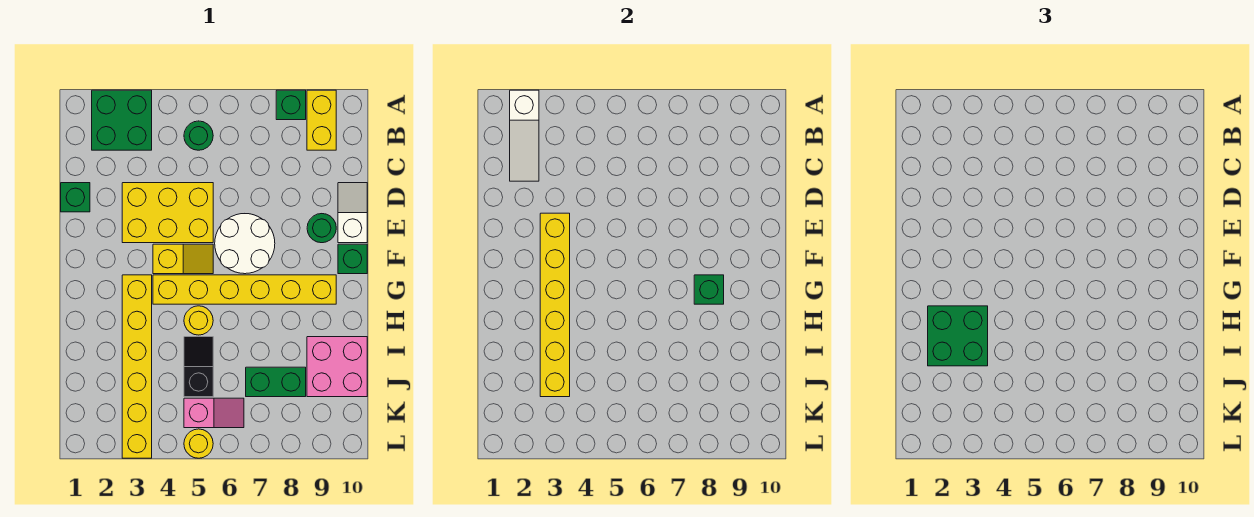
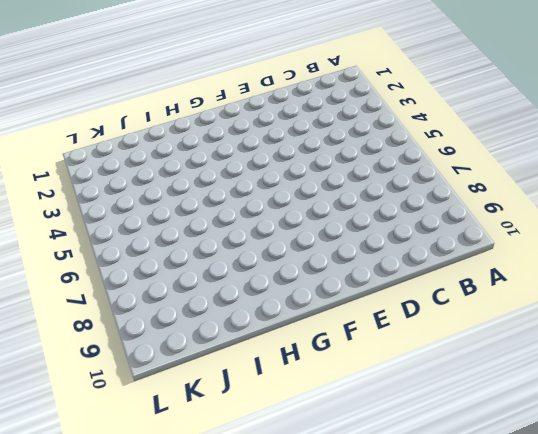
none -> green brick A2:B3 level 1
none -> green brick A8 level 1
none -> yellow brick A9:B9 level 1

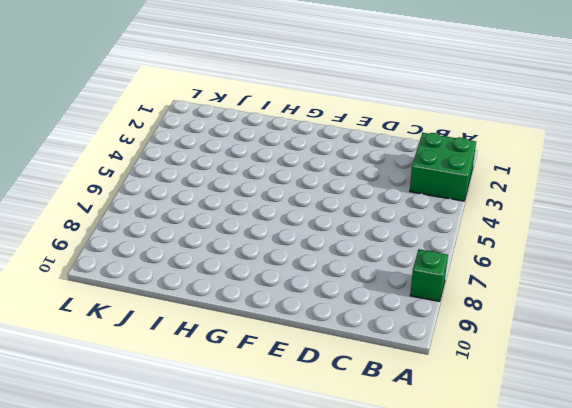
none -> yellow brick A9:B9 level 1
none -> green round brick B5 level 1
none -> green brick D1 level 1

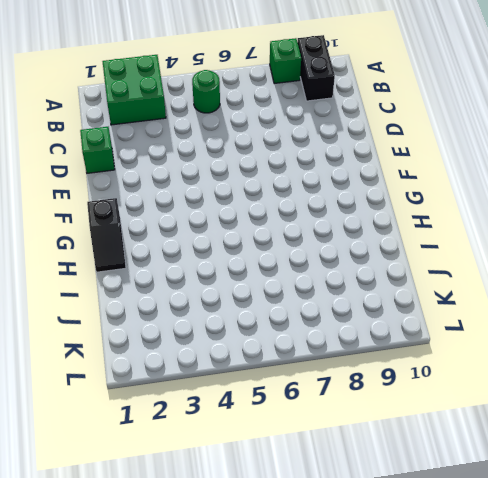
black brick A9:B9 level 1 -> yellow brick A9:B9 level 1
black slope G1:H1 level 1 top G -> black slope I5:J5 level 1 top J
none -> yellow brick D3:E5 level 1
none -> white slope D10:E10 level 1 top E
none -> white round brick E6:F7 level 1

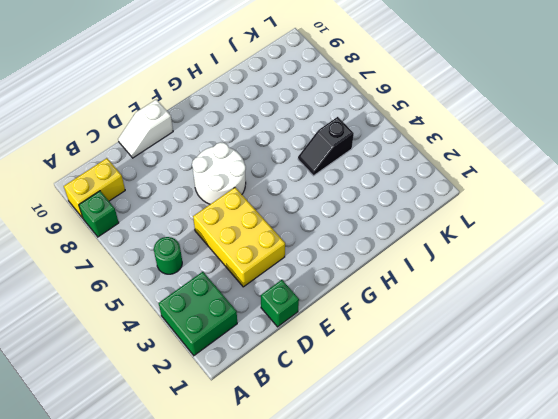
none -> green round brick E9 level 1
none -> yellow slope F4:F5 level 1 top 4
none -> green brick F10 level 1

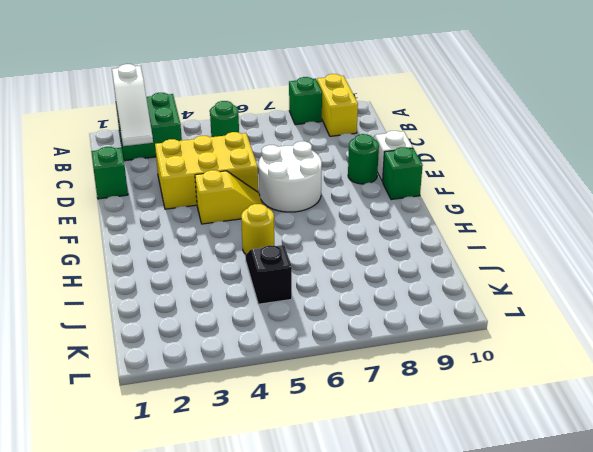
none -> yellow brick G3:L3 level 1
none -> yellow brick G4:G9 level 1
none -> pink brick I9:J10 level 1

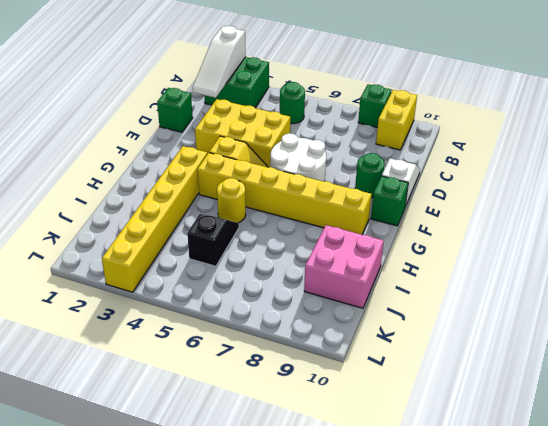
none -> green brick J7:J8 level 1
none -> pink slope K5:K6 level 1 top 5
none -> yellow round brick L5 level 1

